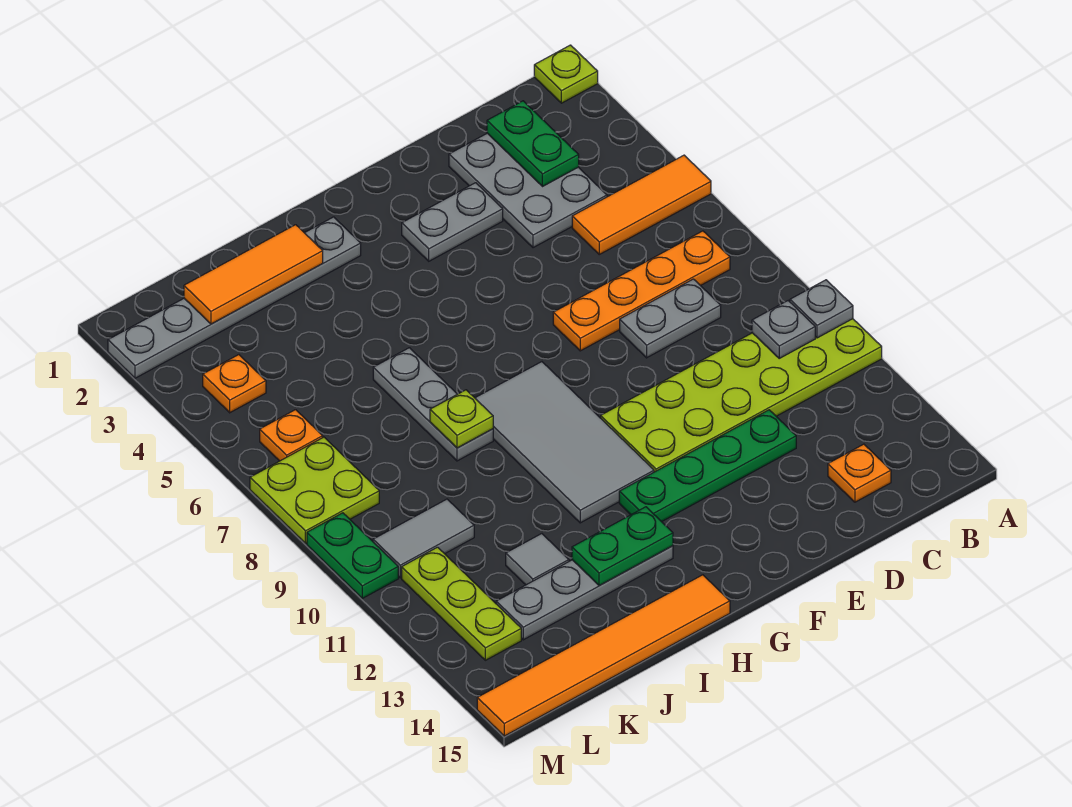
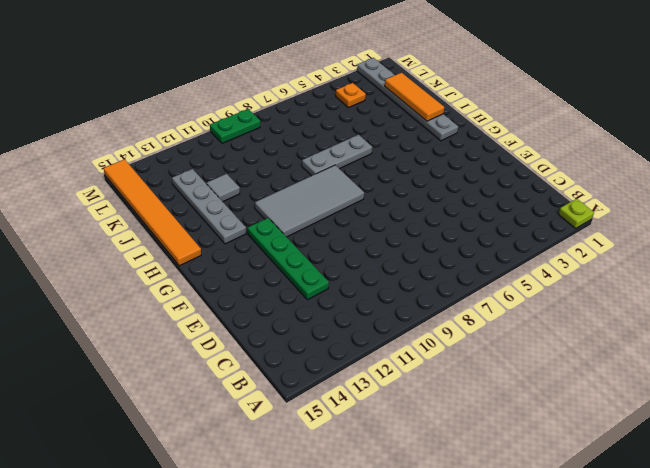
none -> orange tile A5:C5 level 1
none -> lime plate A10:F11 level 1
none -> orange plate B7:E7 level 1

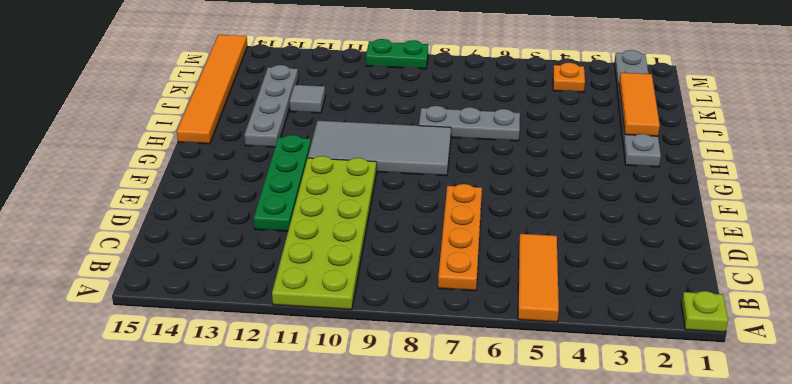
none -> grey plate C2:D4 level 1
none -> grey plate C8:D8 level 1
none -> orange plate C14 level 1

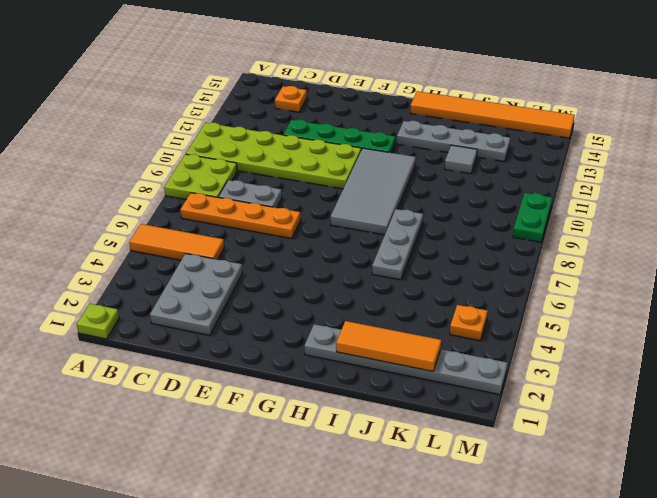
lime plate A8:B9 level 1 -> lime plate L7:M8 level 1
none -> grey plate E3:F3 level 1
none -> grey tile K10:L10 level 1
none -> orange plate L6 level 1

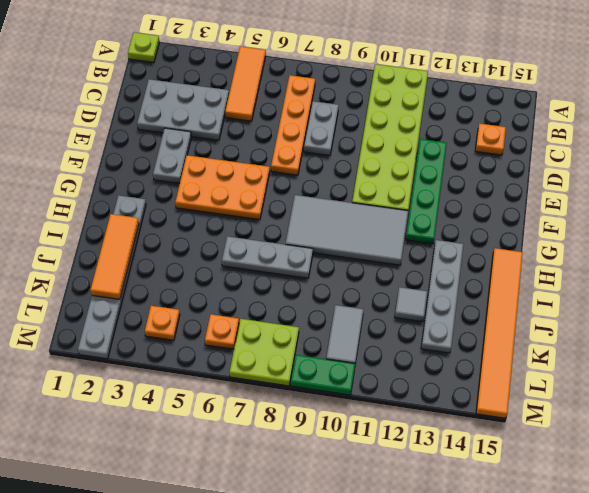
orange plate F4:G6 level 1 -> none
none -> lime plate L11:L13 level 1
none -> grey plate A10 level 2
none -> grey plate B10 level 2

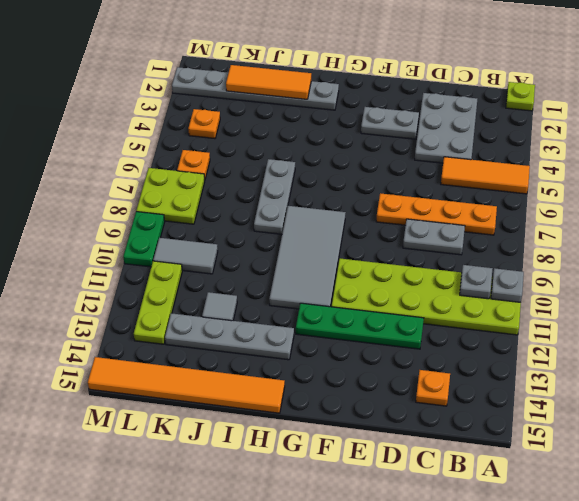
none -> green plate C2:C3 level 2
none -> green plate H13:I13 level 2
none -> lime plate I8 level 2

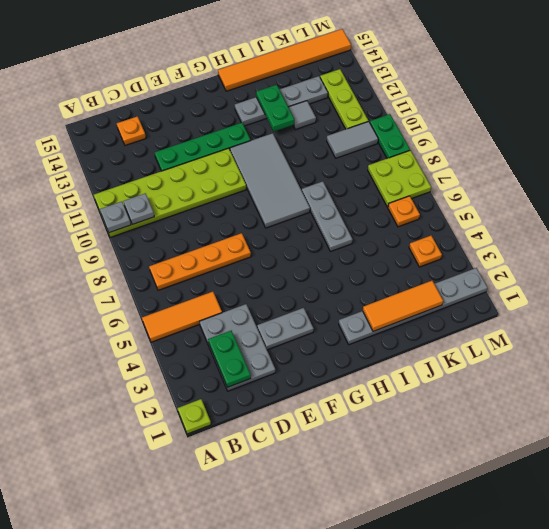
green plate I12:I13 level 2 -> green plate H13:I13 level 2
none -> grey plate C8:D8 level 1
none -> lime plate I8 level 2

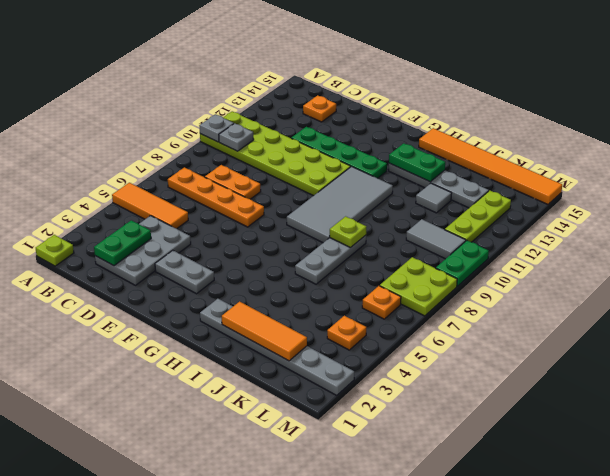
orange plate C8:D8 level 1 -> grey plate C8:D8 level 1

